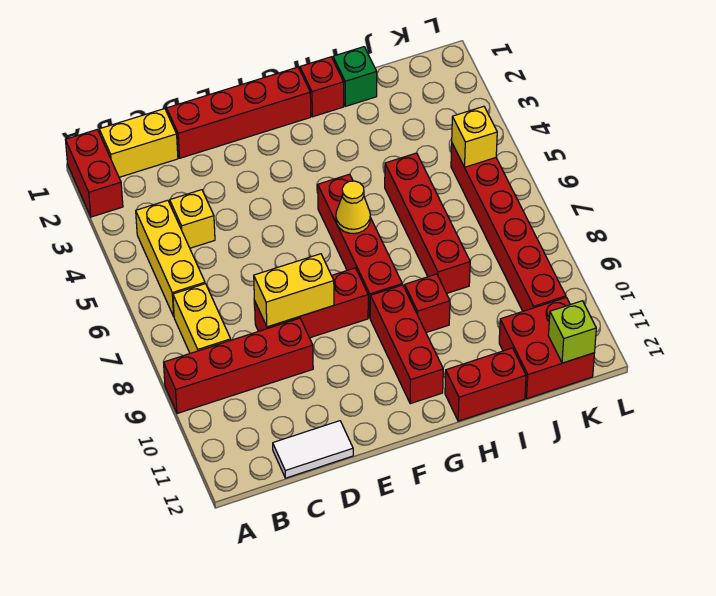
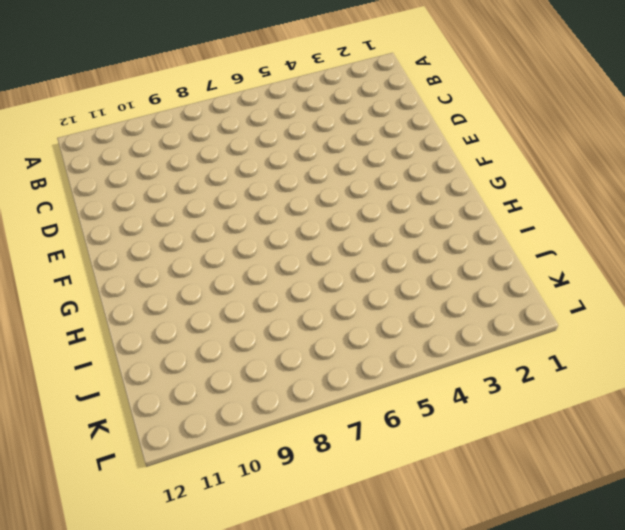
none -> red brick A1:A2 level 1
none -> red brick A9:D9 level 1
none -> yellow brick B1:C1 level 1

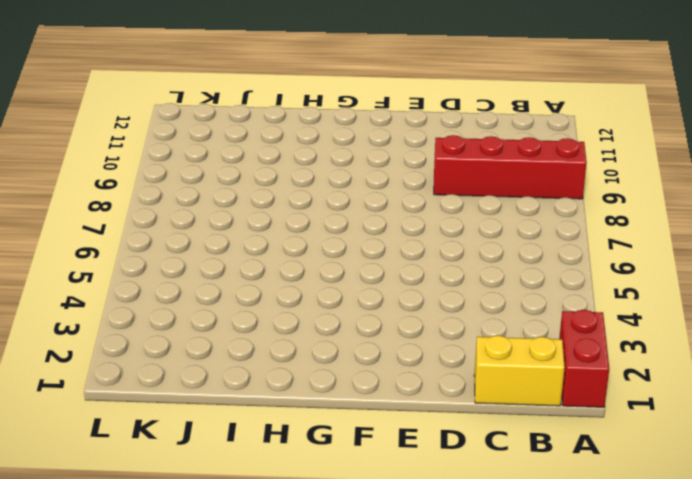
none -> yellow brick B4:B6 level 1
none -> yellow brick B7:B8 level 1
none -> yellow brick C4 level 1

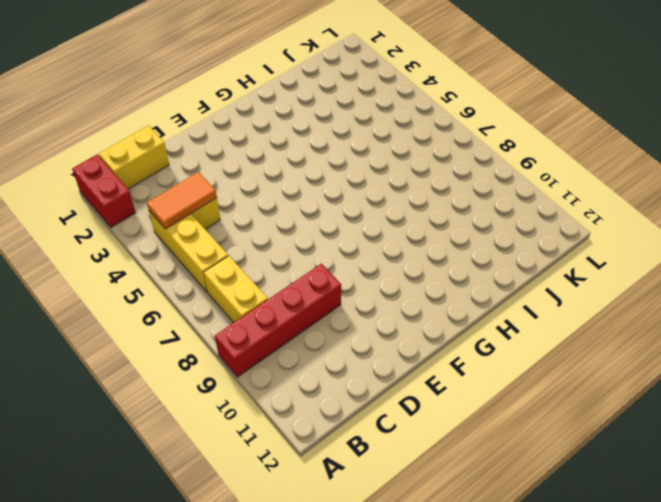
orange tile B4:C4 level 2 -> none
none -> white tile C12:D12 level 1
none -> red brick D1:G1 level 1
none -> red brick D8:F8 level 1

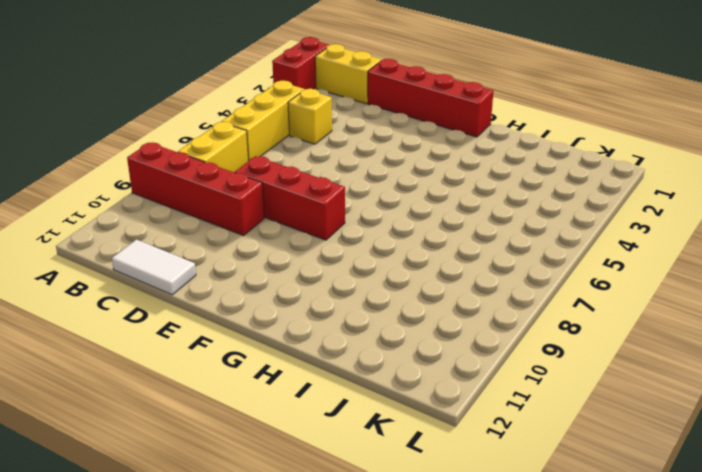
none -> red brick G5:G8 level 1
none -> red brick G9:G11 level 1
none -> red brick H1 level 1

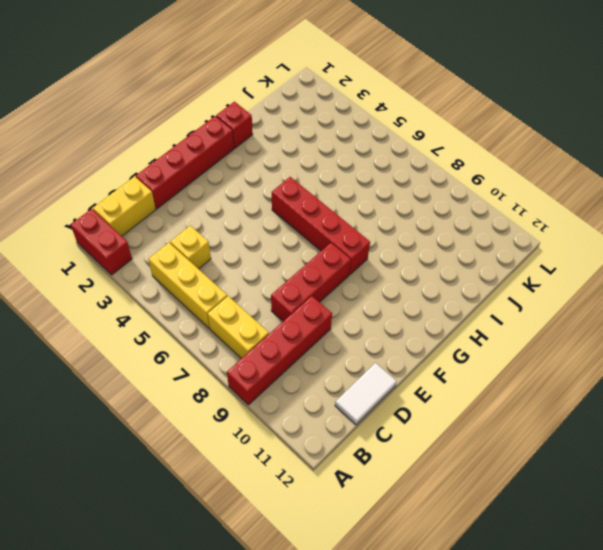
none -> red brick G9:G11 level 1
none -> red brick H9 level 1
none -> red brick H12:I12 level 1

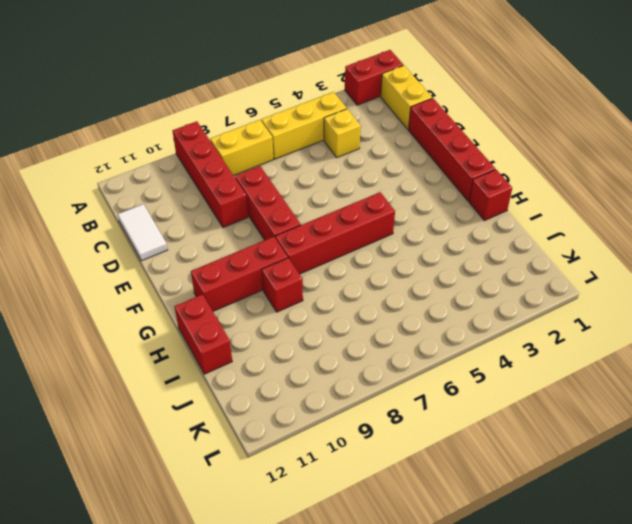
none -> green brick I1 level 1
none -> red brick I5:I8 level 1
none -> red brick J11:K12 level 1

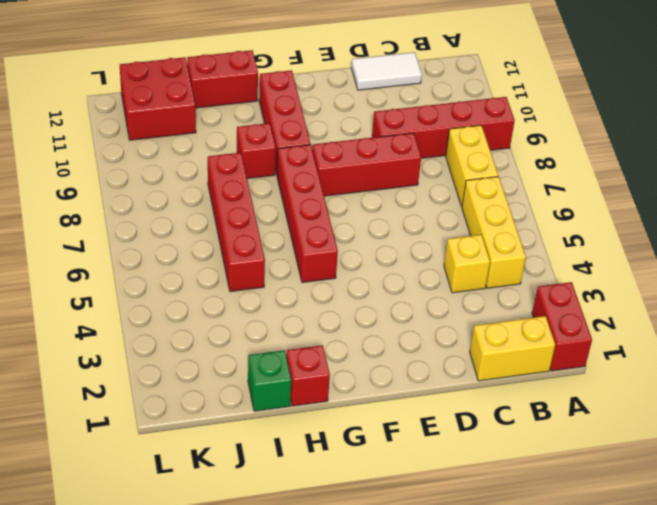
none -> red brick D1:G1 level 1
none -> red brick K5:K10 level 1
none -> yellow brick D8:E8 level 2

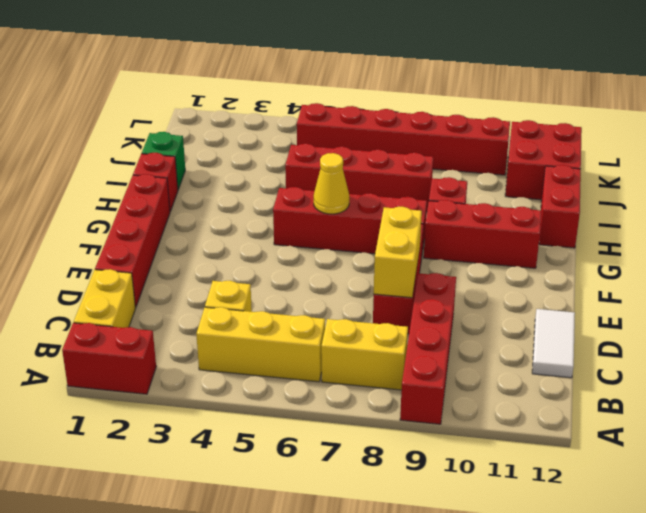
none -> yellow brick K5 level 2
none -> lime brick K12 level 2

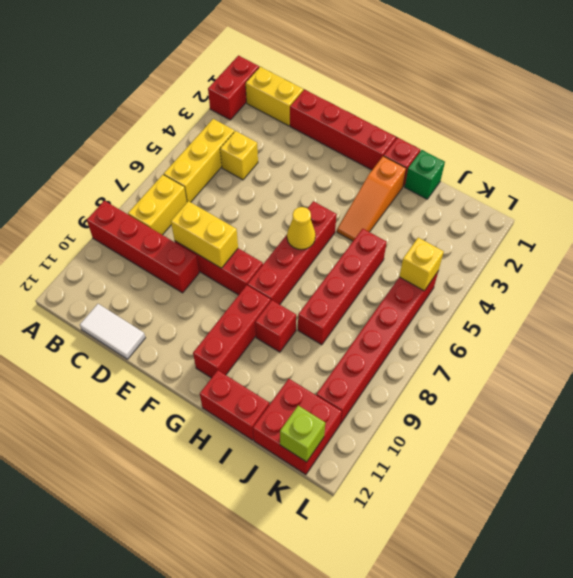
orange slope H2:H4 level 1 top 2 -> none

